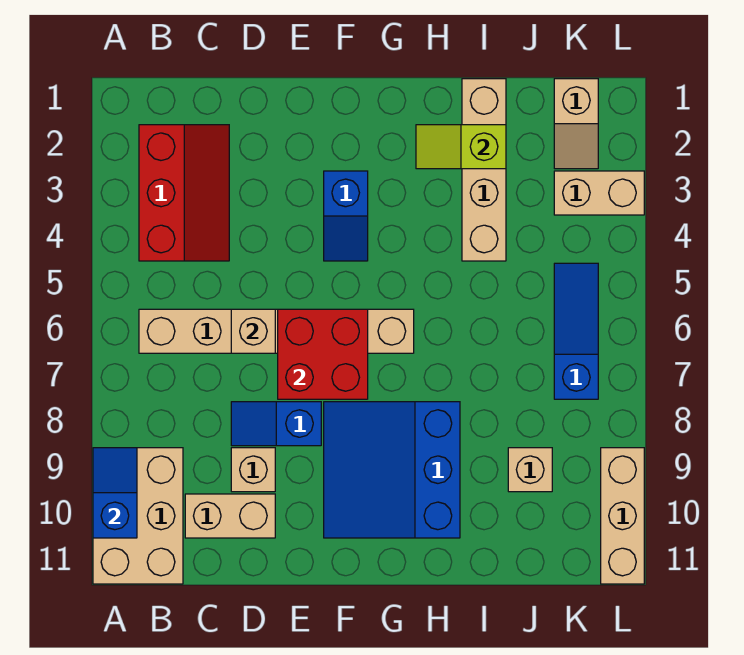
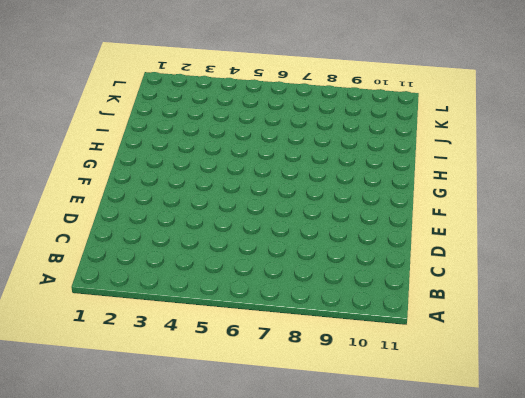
none -> tan brick A9:B11 level 1
none -> red slope B2:C4 level 1 top B
none -> tan brick B6:G6 level 1

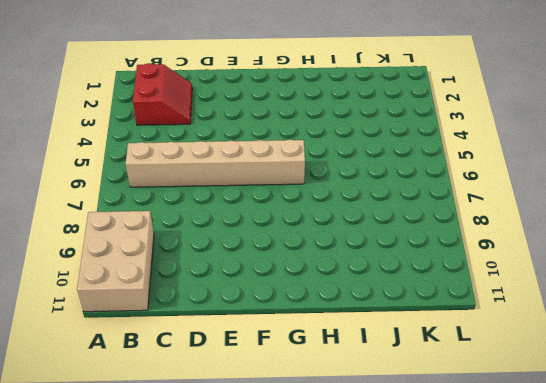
red slope B2:C3 level 1 top B -> red slope B2:C4 level 1 top B
none -> tan brick C10:D10 level 1
none -> blue slope D8:E8 level 1 top E
none -> tan brick D9 level 1

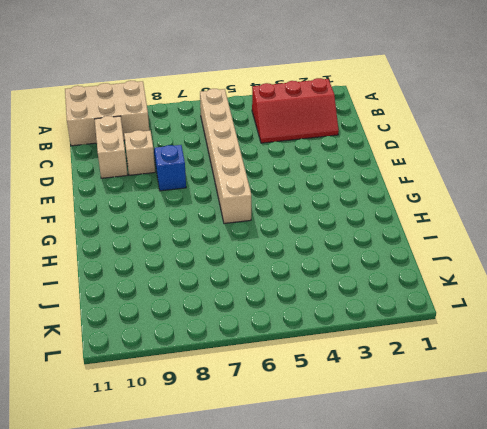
none -> blue slope F3:F4 level 1 top 3
none -> blue slope F8:H10 level 1 top H
none -> tan brick I1:I4 level 1

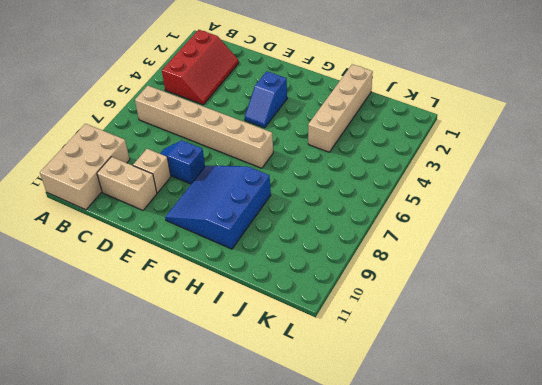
none -> tan brick J9 level 1
none -> tan slope K1:K2 level 1 top 1
none -> tan brick K3:L3 level 1

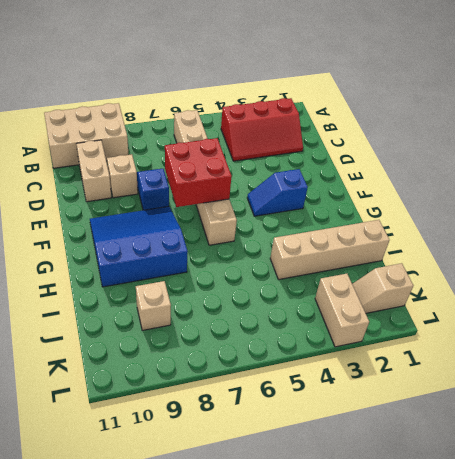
none -> blue slope K5:K7 level 1 top 7
none -> tan brick L9:L11 level 1
none -> blue slope A9:A10 level 2 top 10

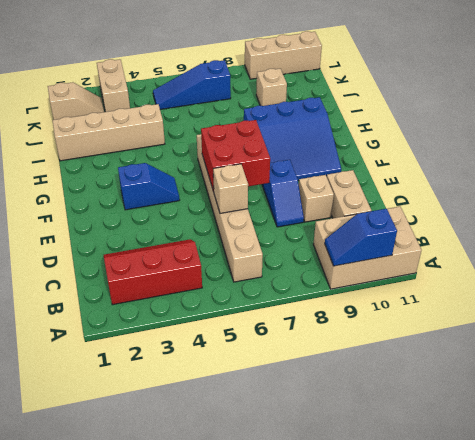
none -> lime slope H2:I2 level 2 top I

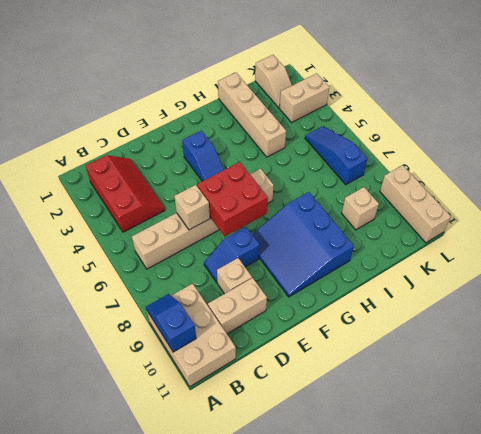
none -> lime slope H2:I2 level 2 top I

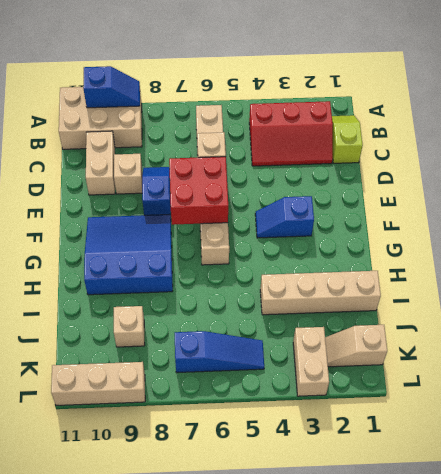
lime slope B1:C1 level 1 top C -> lime slope H2:I2 level 2 top I

